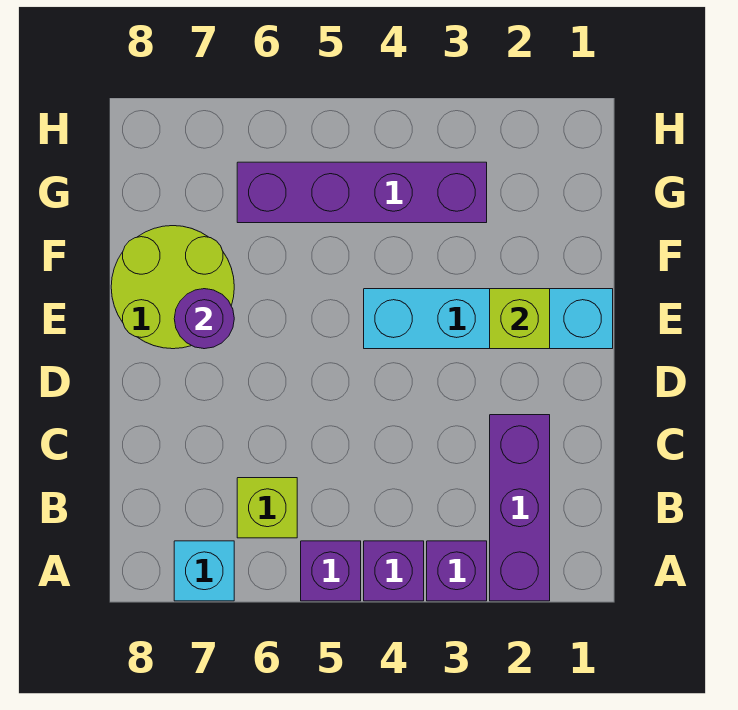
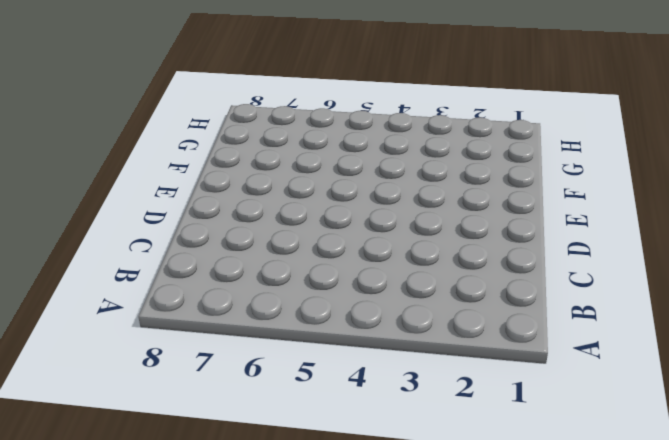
none -> purple brick A2:C2 level 1
none -> purple brick A3 level 1

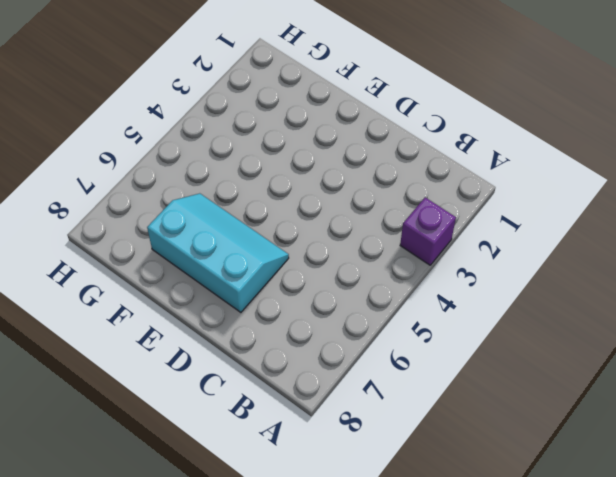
cyan slope D6:F7 level 1 top 7 -> lime round brick E7:F8 level 1
none -> purple brick A2:C2 level 1
none -> purple brick A4 level 1

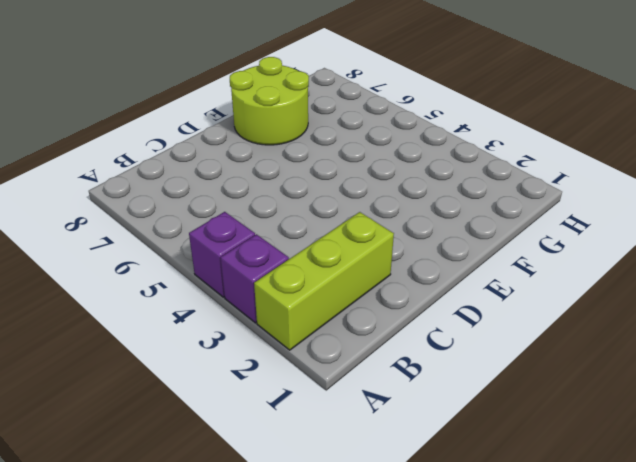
lime brick A2:C2 level 1 -> purple brick A2:C2 level 1
none -> purple brick A5 level 1
none -> cyan brick A7 level 1

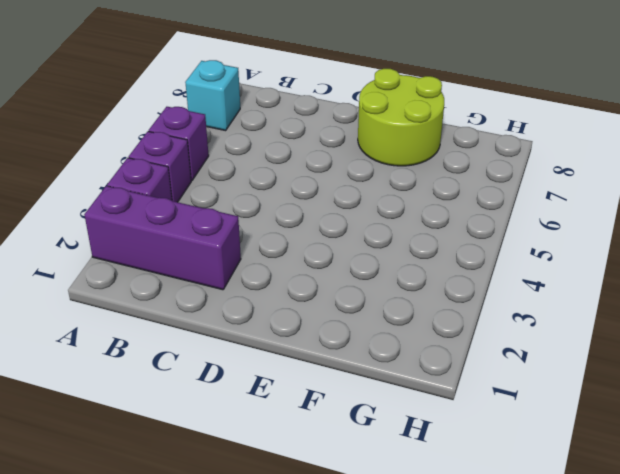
none -> lime brick B6 level 1
none -> cyan brick E1:E4 level 1

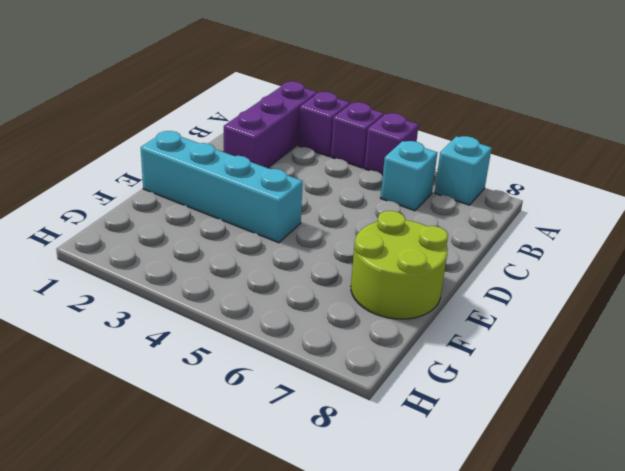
cyan brick B6 level 1 -> lime brick B6 level 1
none -> purple brick G3:G6 level 1
none -> lime brick E2 level 2

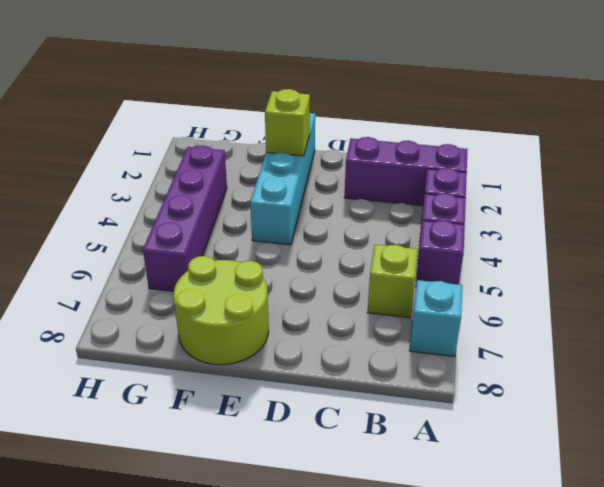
none -> purple round brick E7 level 2

